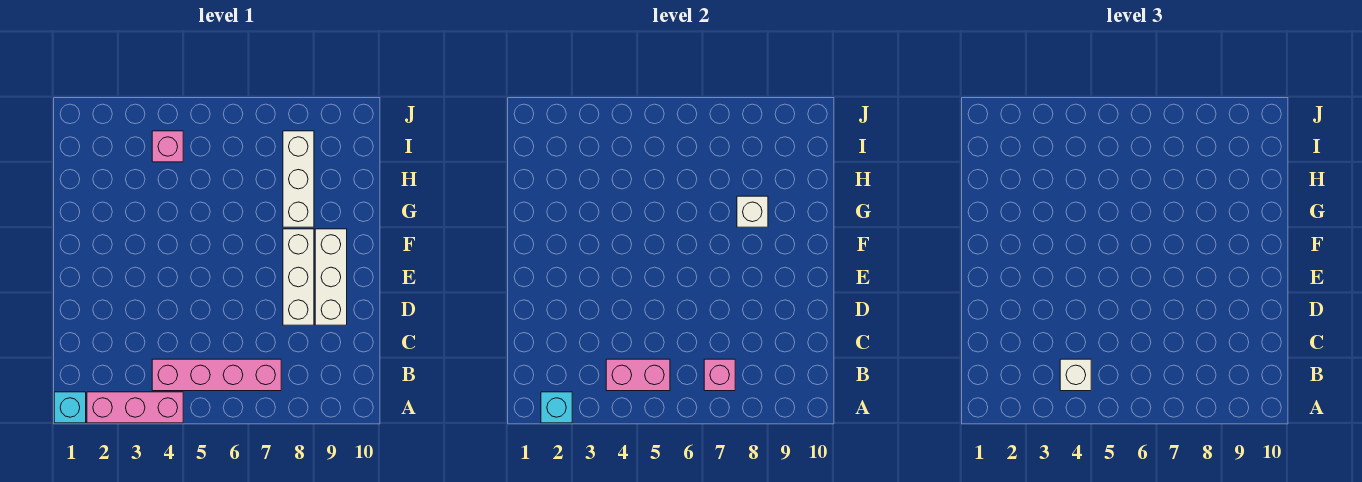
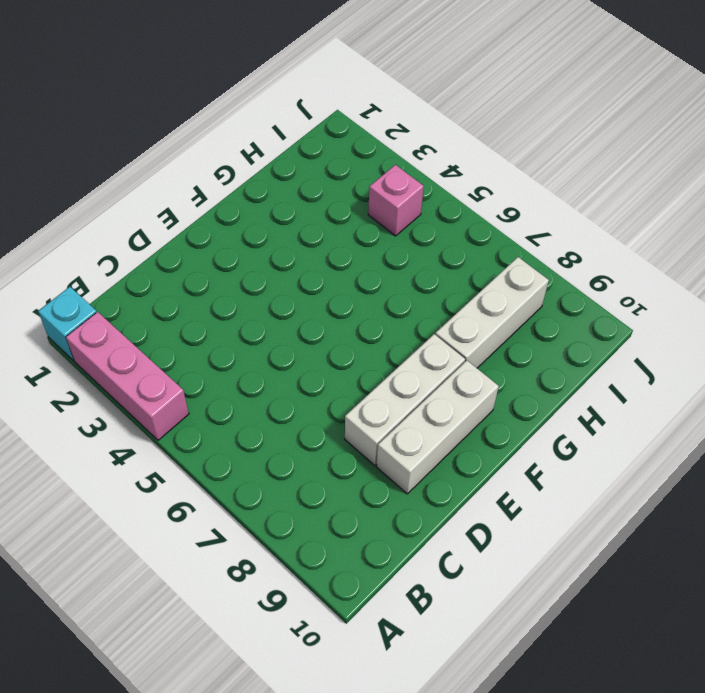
none -> pink brick B4:B7 level 1
none -> cyan brick A2 level 2
none -> pink brick B4:B5 level 2

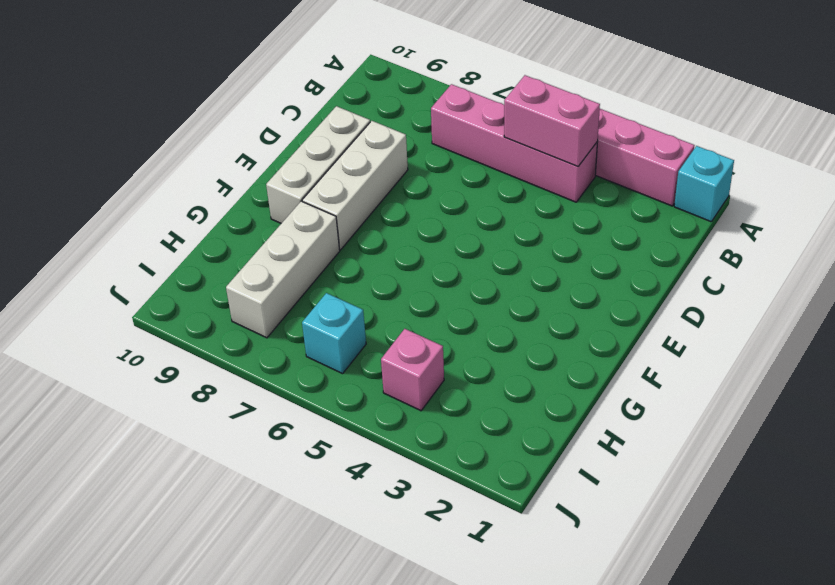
cyan brick I6 level 1 -> cyan brick A2 level 2
none -> pink brick B7 level 2
none -> white brick G8 level 2
none -> white brick B4 level 3

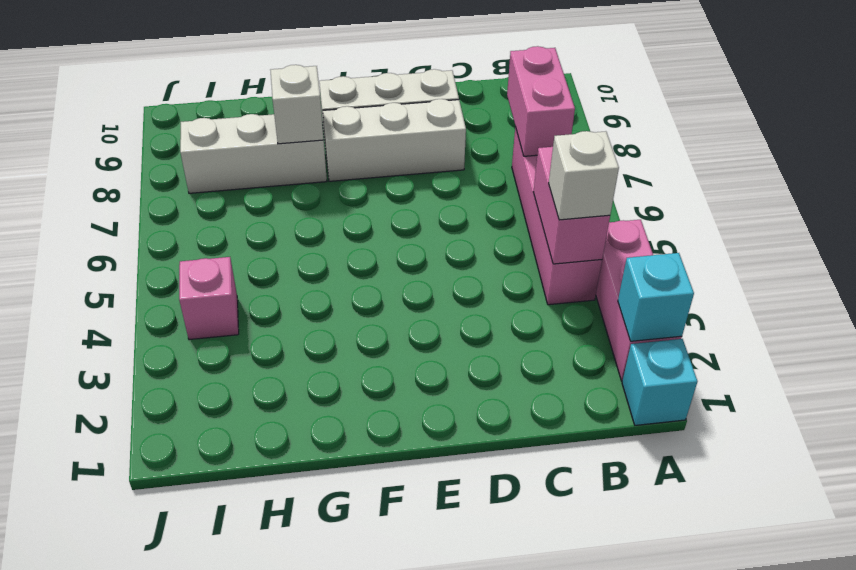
pink brick B7:B8 level 2 -> pink brick B7 level 2

